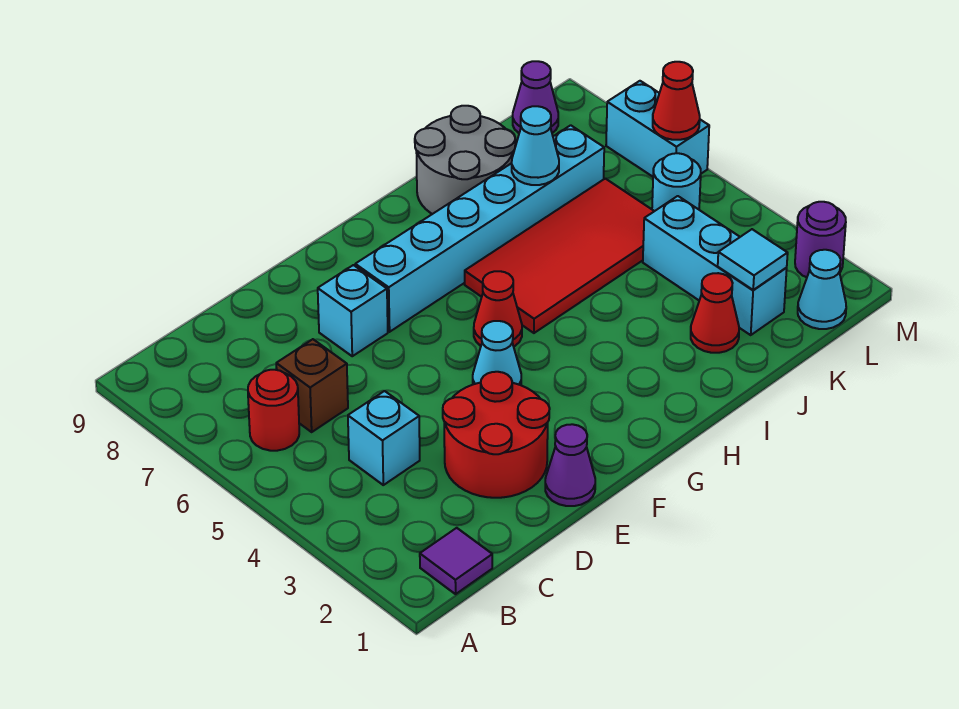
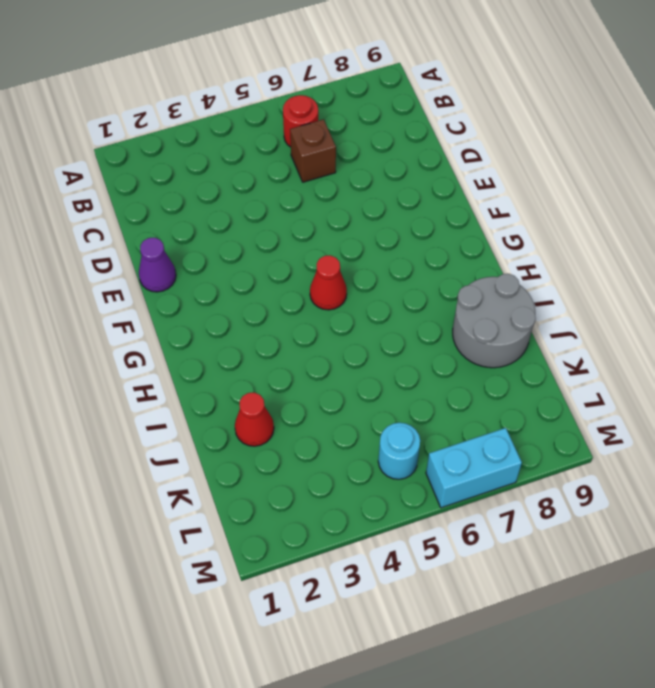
none -> purple tile B1 level 1
none -> cyan brick C4 level 1
none -> red round brick D2:E3 level 1

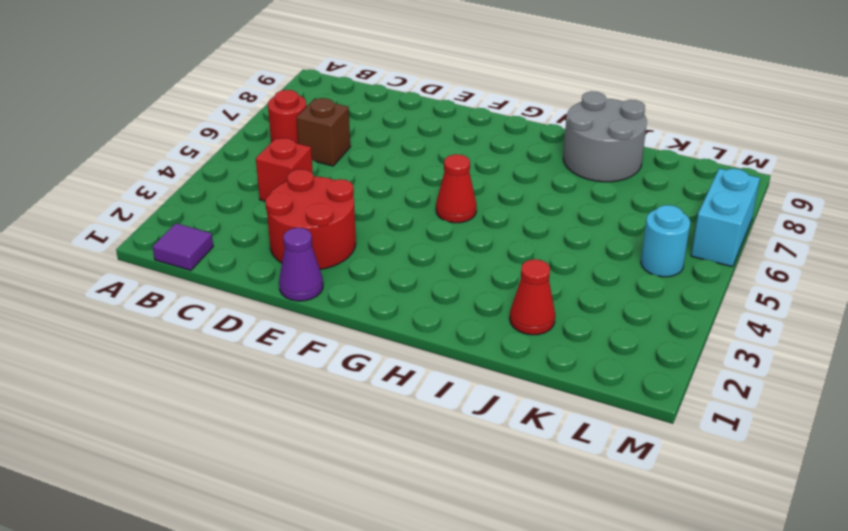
red brick C4 level 1 -> cyan brick C4 level 1
none -> cyan brick E7 level 1
none -> cyan cone F4 level 1
none -> cyan brick F7:K7 level 1

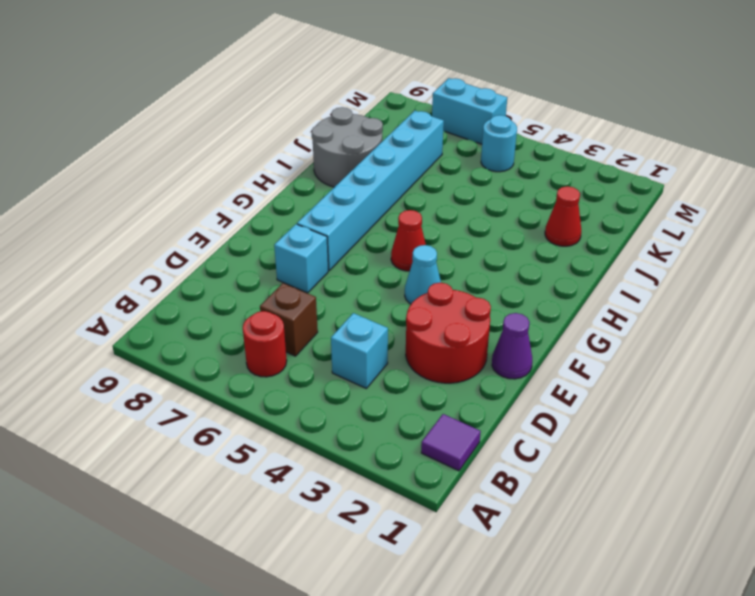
none -> red tile H5:K6 level 1
none -> cyan brick K2:K4 level 1
none -> cyan cone L1 level 1

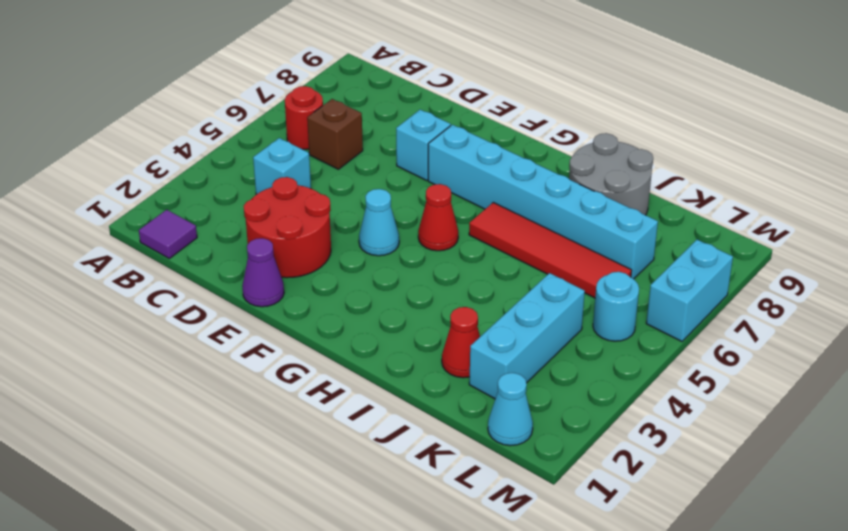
red tile H6:K6 level 1 -> red tile H5:K6 level 1
none -> purple cone L9 level 1
none -> purple round brick M2 level 1
none -> cyan cone J7 level 2

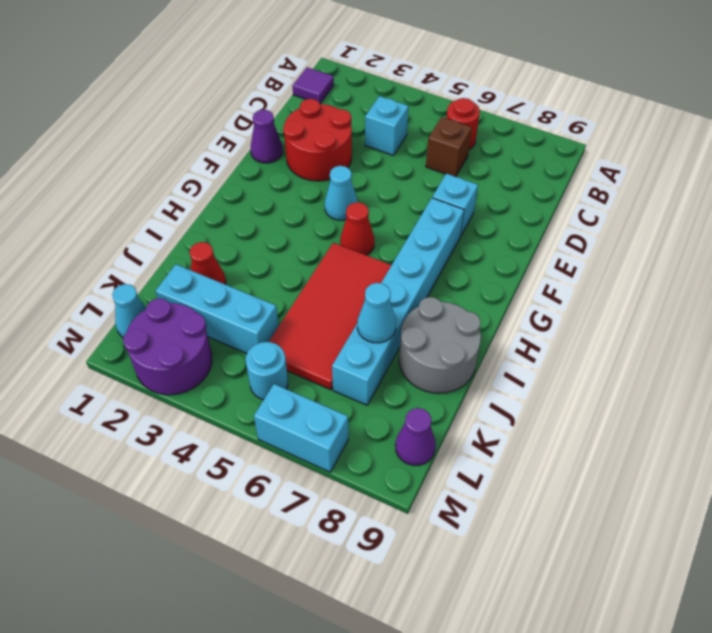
purple round brick L2:M3 level 1 -> purple round brick M2 level 1
none -> cyan tile K2 level 2
none -> red cone M6 level 2

